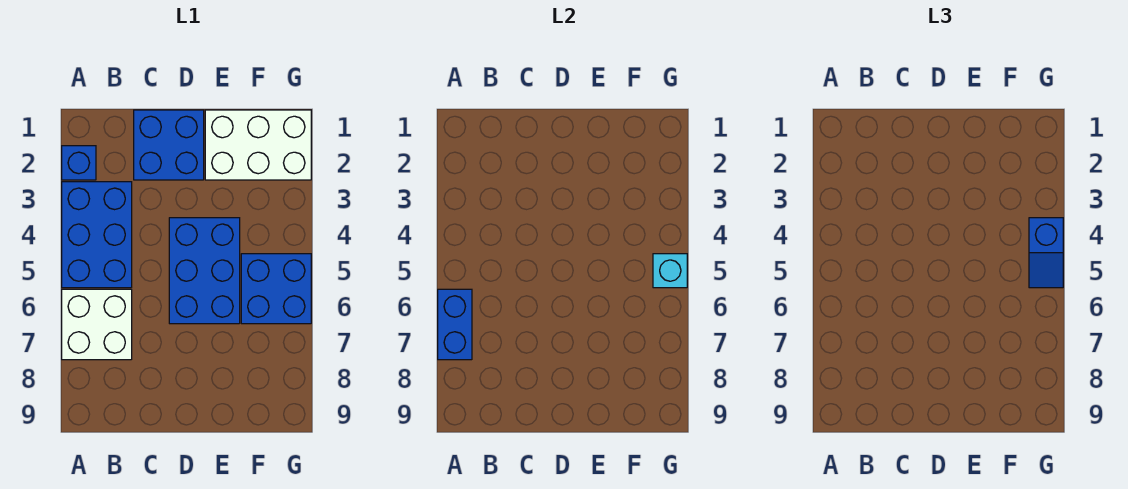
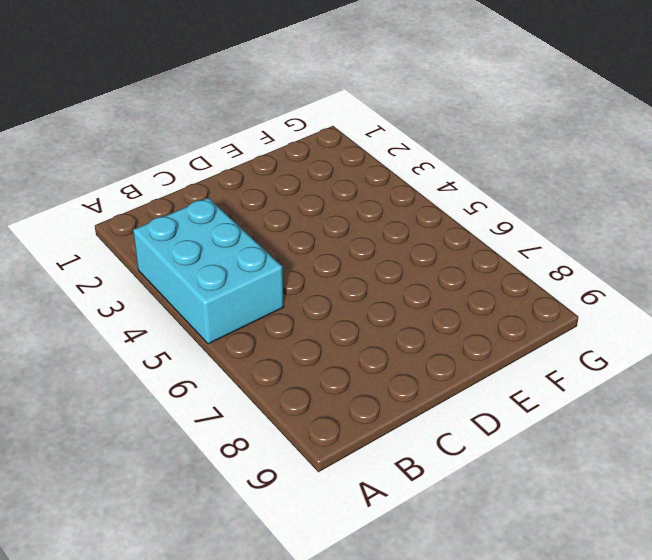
cyan brick A3:B5 level 1 -> blue brick A3:B5 level 1
none -> blue brick A2 level 1
none -> white brick A6:B7 level 1

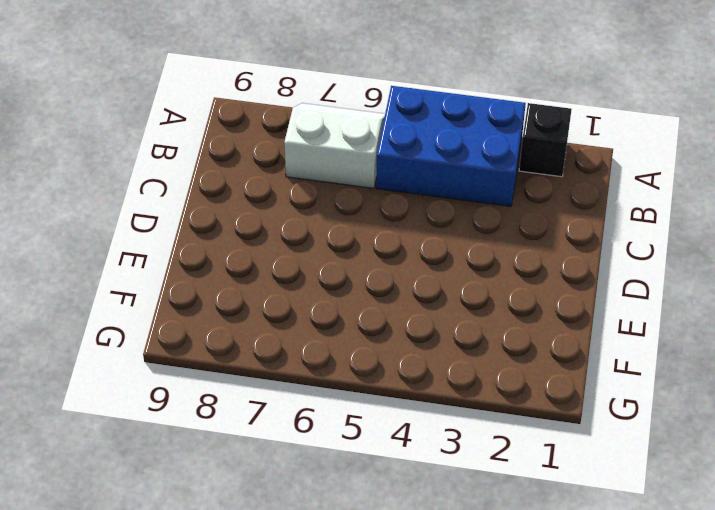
black brick A2 level 1 -> blue brick A2 level 1
white slope A6:B7 level 1 top B -> white brick A6:B7 level 1
none -> blue brick C1:D2 level 1
none -> blue brick D4:E6 level 1

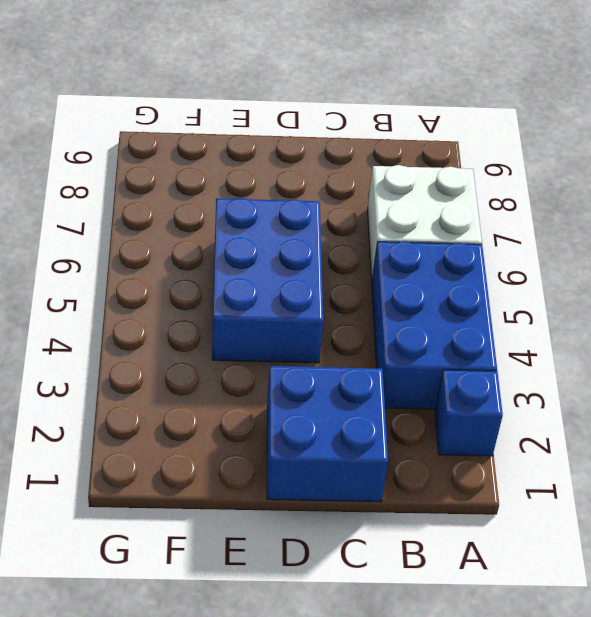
none -> white brick E1:G2 level 1
none -> blue brick F5:G6 level 1

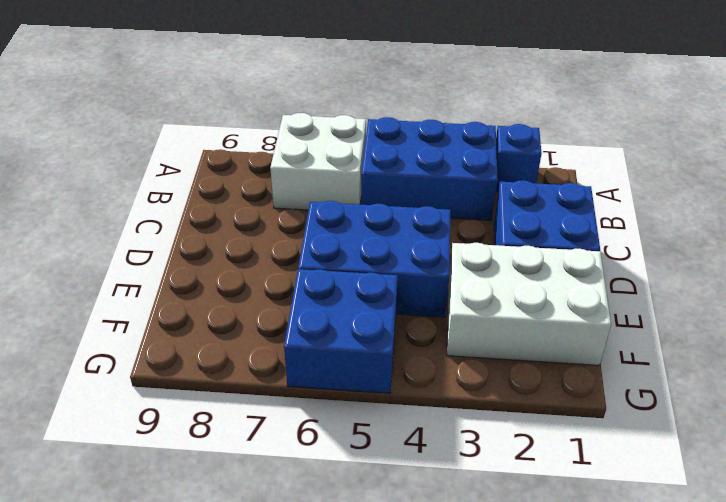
white brick E1:F3 level 1 -> white brick E1:G2 level 1
none -> blue brick A6:A7 level 2
none -> cyan brick G5 level 2

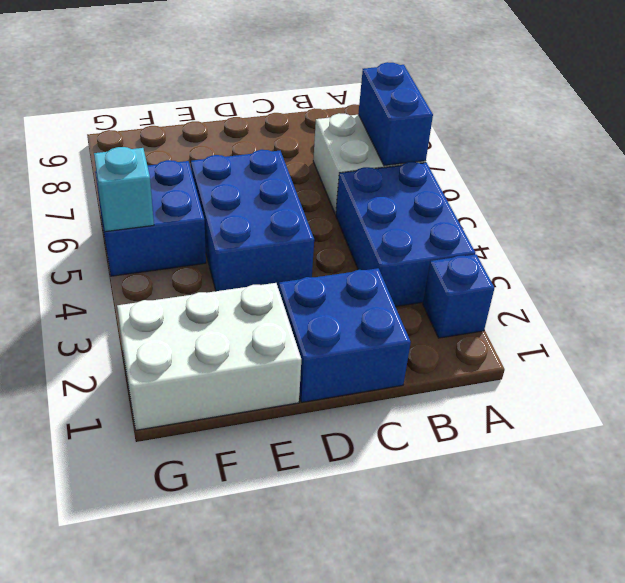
none -> blue slope G4:G5 level 3 top 4

